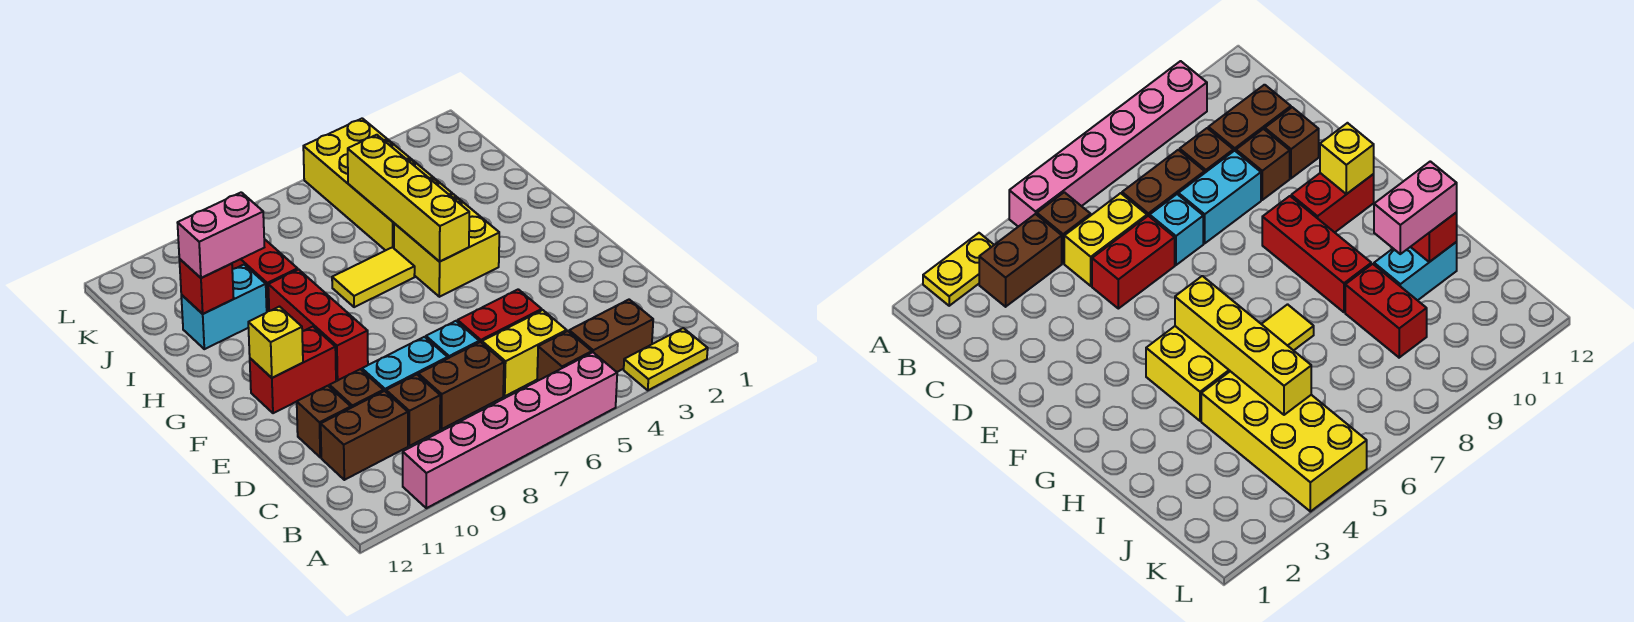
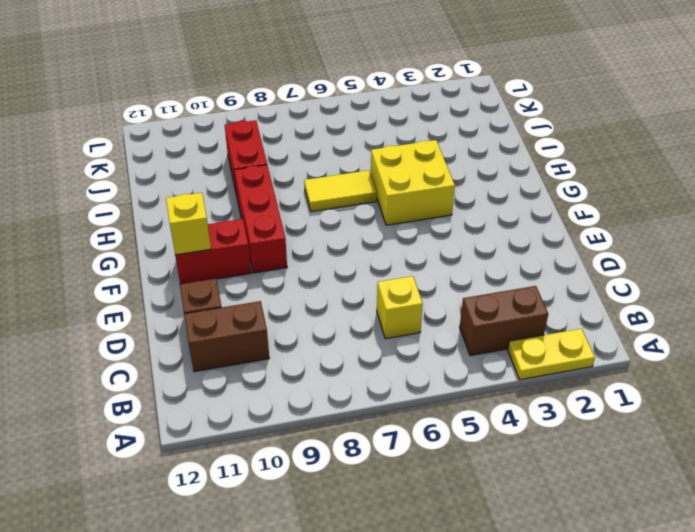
yellow brick C6 level 1 -> yellow brick C5:C6 level 1
none -> pink brick A5:A10 level 1
none -> brown brick B5 level 1
none -> brown brick C7:C8 level 1

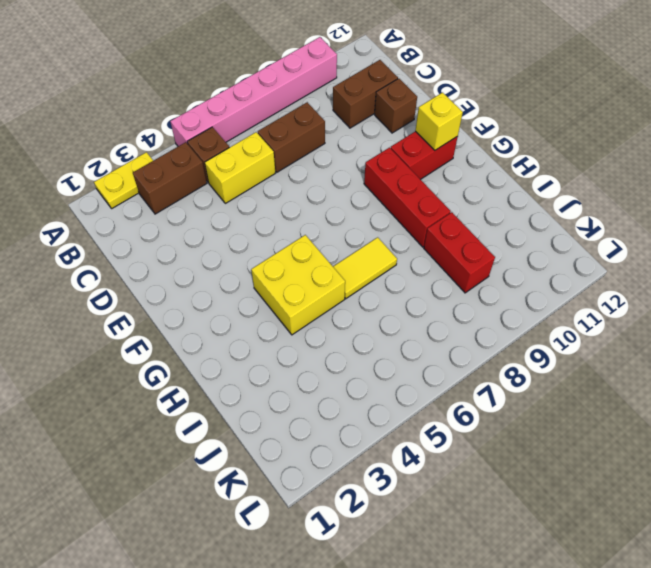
none -> brown brick C9 level 1
none -> red brick D5:D6 level 1
none -> cyan brick D7 level 1

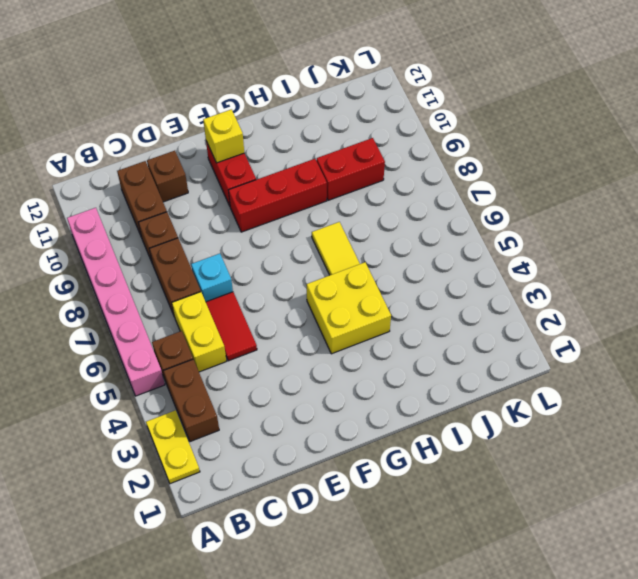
red tile D5:D6 level 1 -> red brick D5:D6 level 1
none -> cyan brick D8:D9 level 1
none -> brown brick D10 level 1
none -> yellow brick I4:L5 level 1

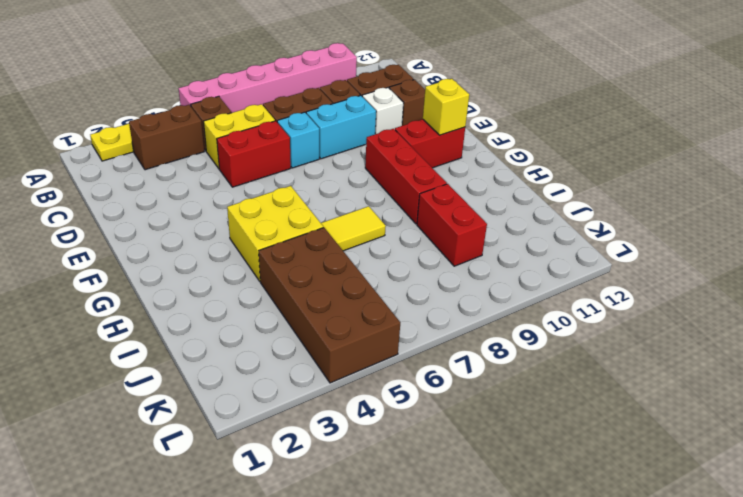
white brick D10 level 1 -> brown brick D10 level 1
brown brick I4:L5 level 1 -> yellow brick I4:L5 level 1
none -> cyan brick I10:I11 level 1
none -> yellow brick G5:J5 level 2
none -> red brick I11 level 2

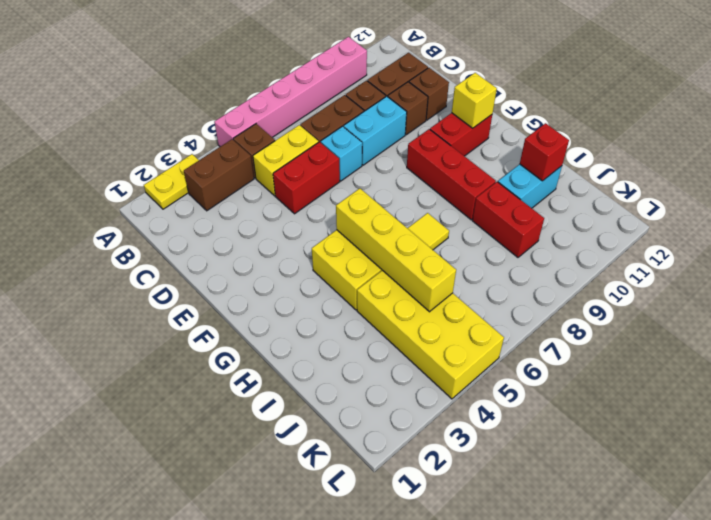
none -> pink brick I10:I11 level 3

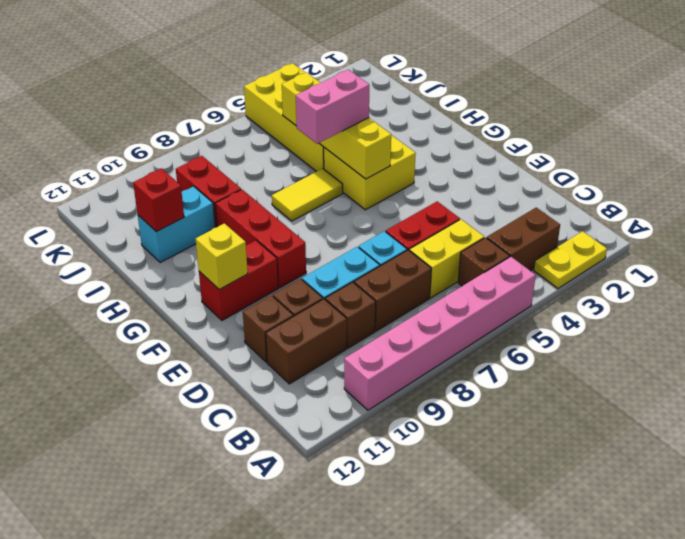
pink brick H5:H6 level 3 -> pink brick I10:I11 level 3

